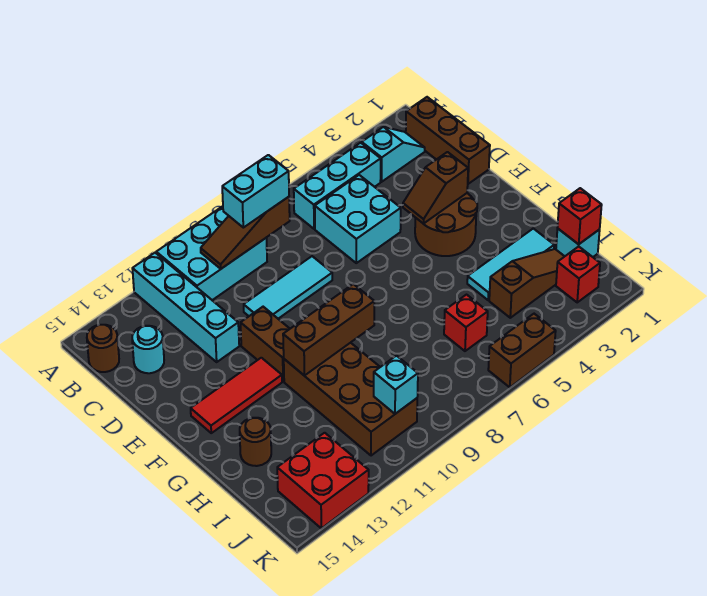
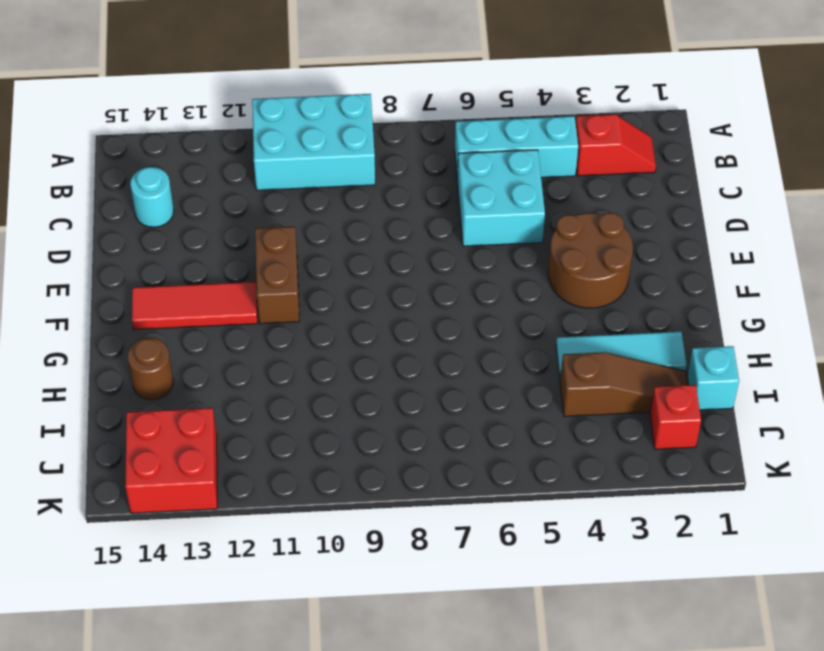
red slope B2:B3 level 1 top 3 -> cyan slope B2:B3 level 1 top 3
none -> cyan brick A12:D12 level 1
none -> brown brick B1:D1 level 1
none -> brown round brick B15 level 1

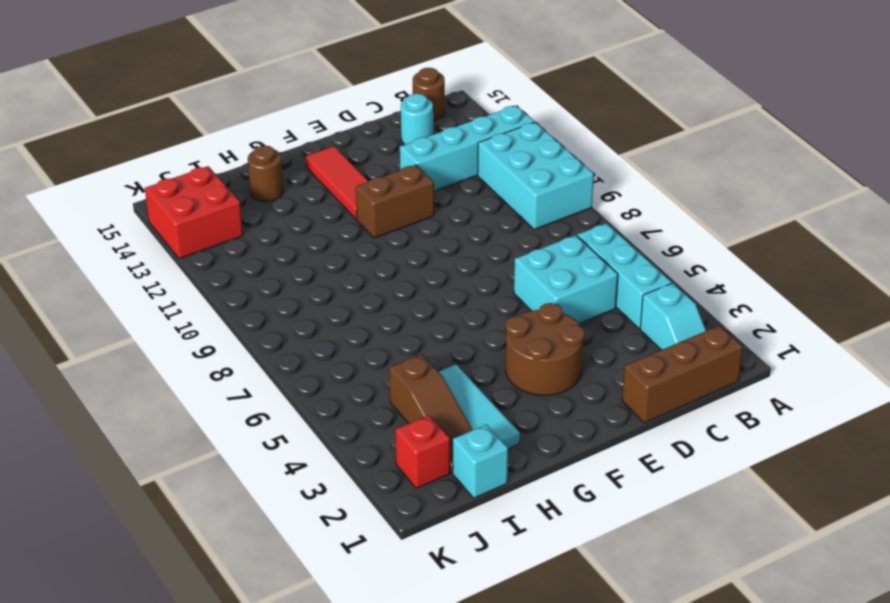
none -> cyan tile D8:D10 level 1
none -> brown brick G10:J11 level 1
none -> red brick I6 level 1

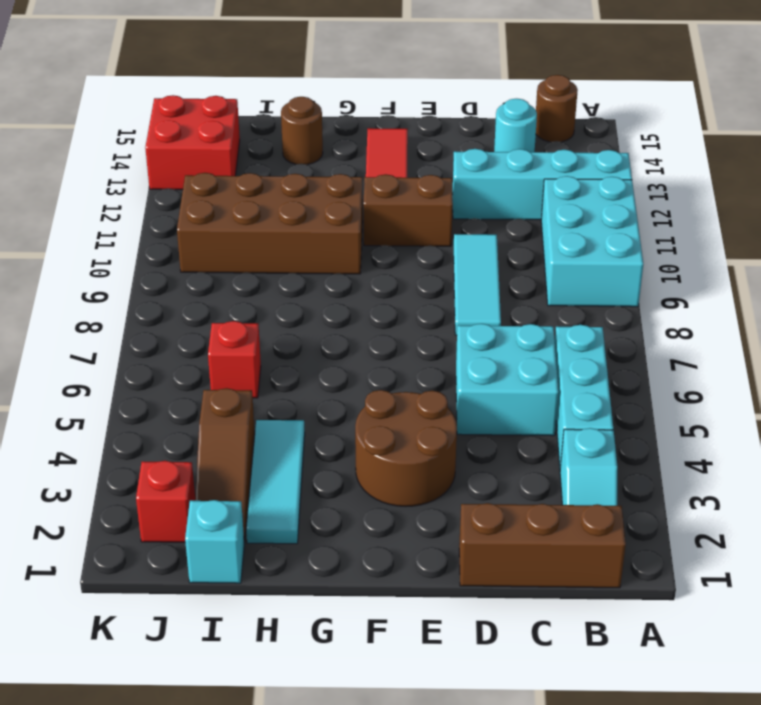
none -> brown brick K5:K6 level 1
none -> brown slope B8:B10 level 2 top 8
none -> brown slope E3:E4 level 2 top 3

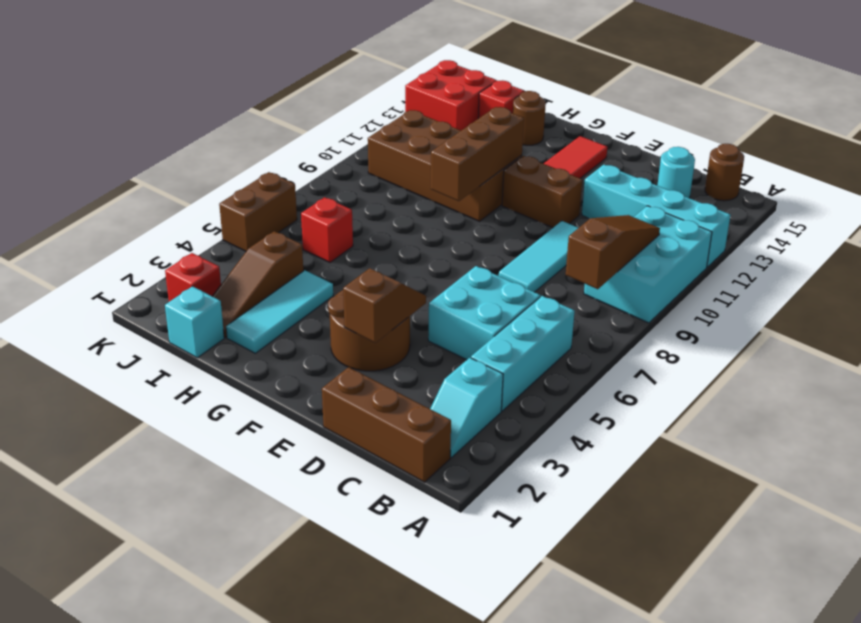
red brick I14 level 1 -> red brick I1 level 2
none -> cyan brick J10 level 2
none -> cyan brick B8:B9 level 3

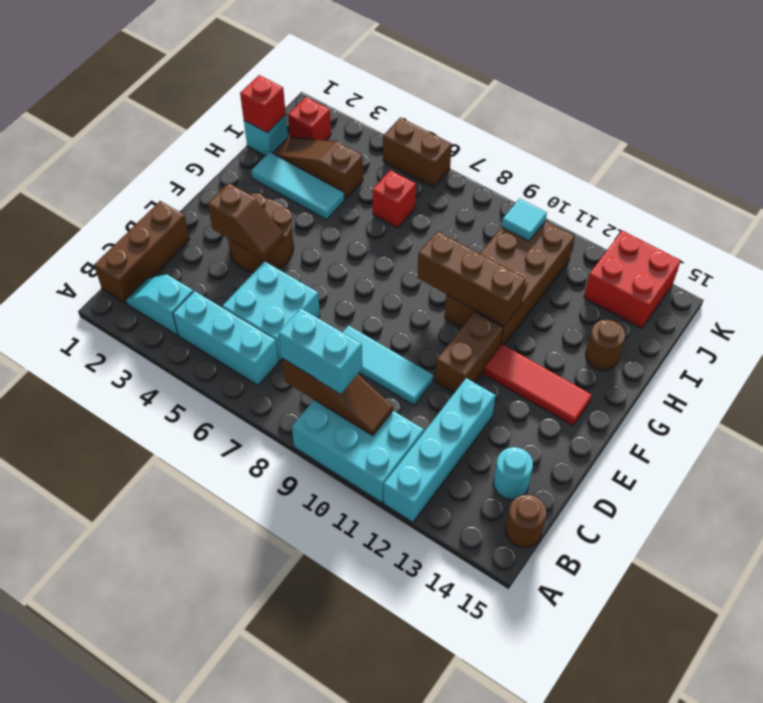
cyan tile J10 level 2 -> cyan brick J10 level 2

